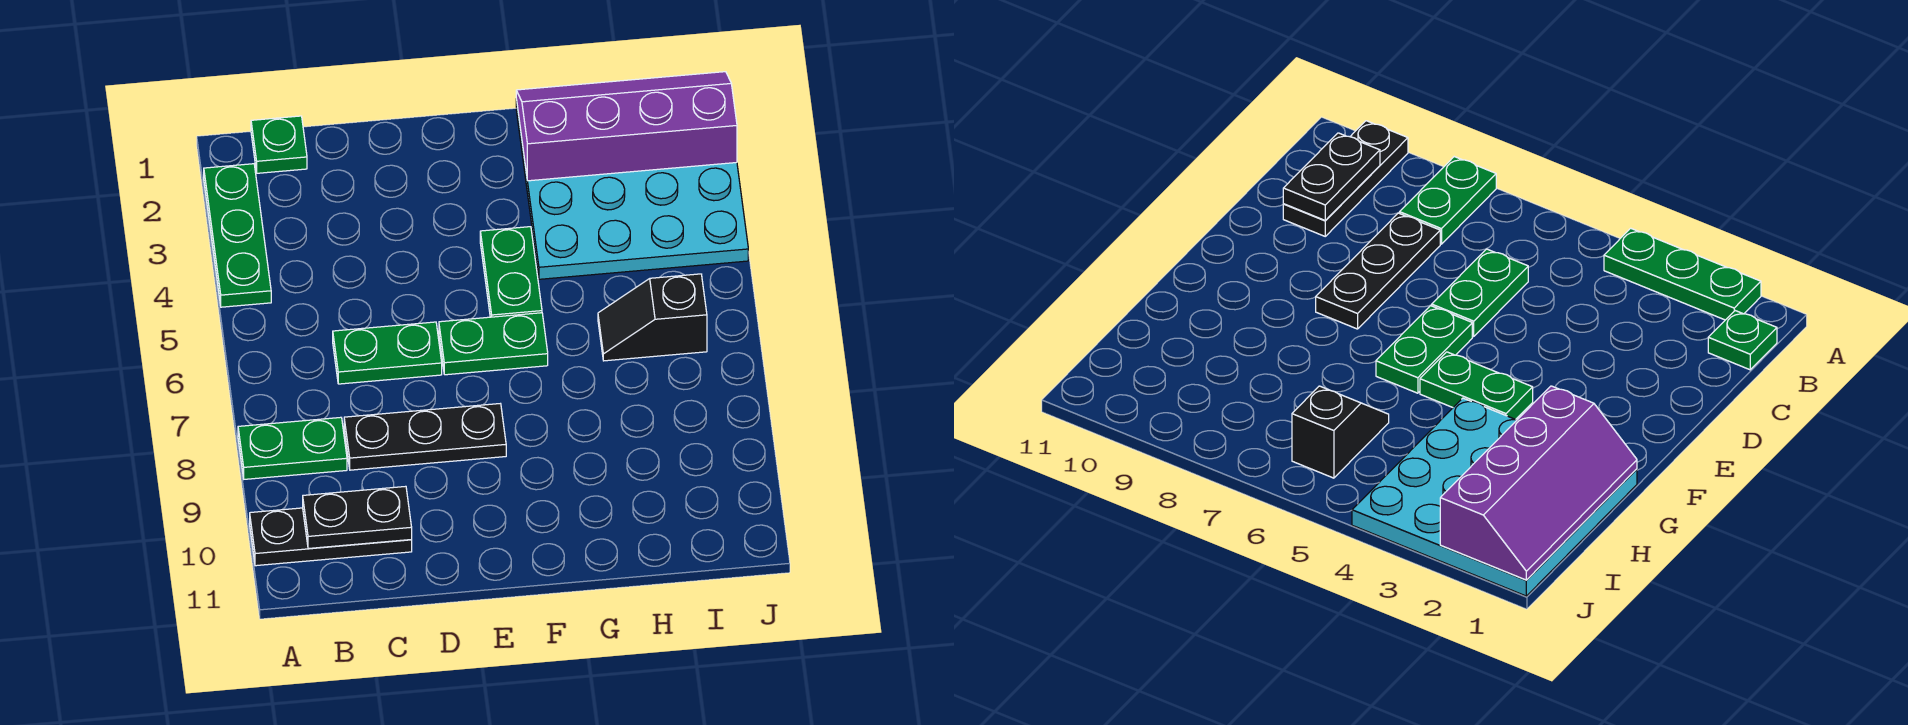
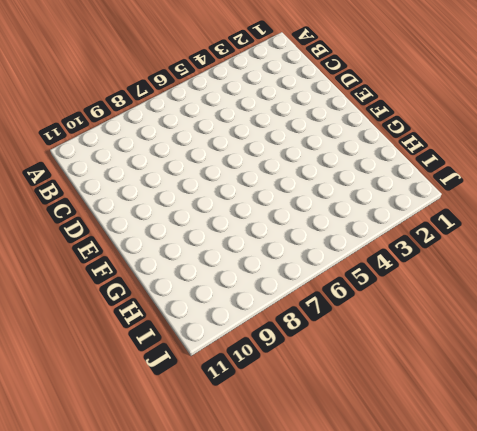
none -> green plate A2:A4 level 1
none -> green plate A8:B8 level 1
none -> black plate A10:C10 level 1

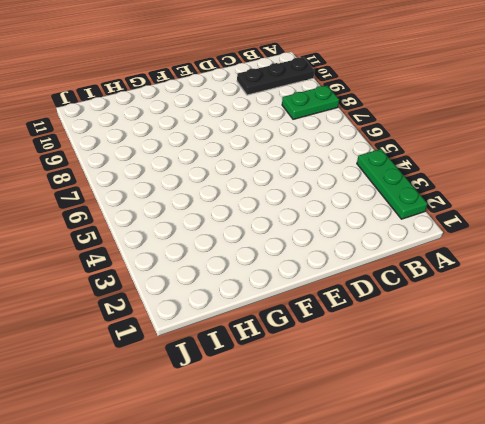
none -> green plate B1 level 1
none -> green plate C6:D6 level 1
none -> black plate C8:E8 level 1

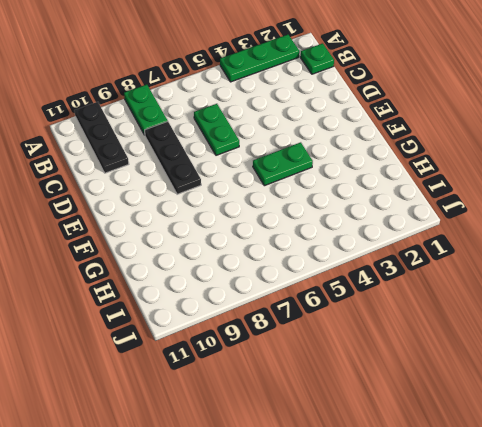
none -> green plate E6:F6 level 1
none -> cyan plate G1:J4 level 1
none -> black slope H6:I6 level 1 top I

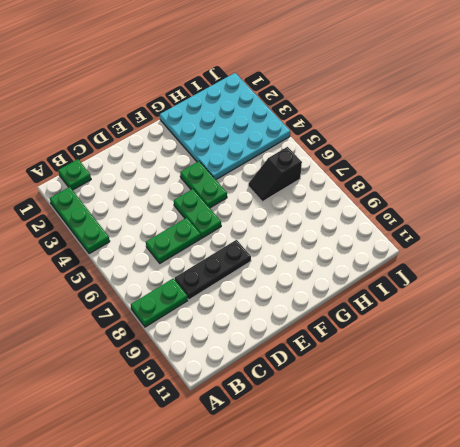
green plate E5:E6 level 1 -> green plate E6:F6 level 1
none -> black plate A10:C10 level 1
none -> black plate B10:C10 level 2
none -> purple slope G1:J2 level 2 top 2

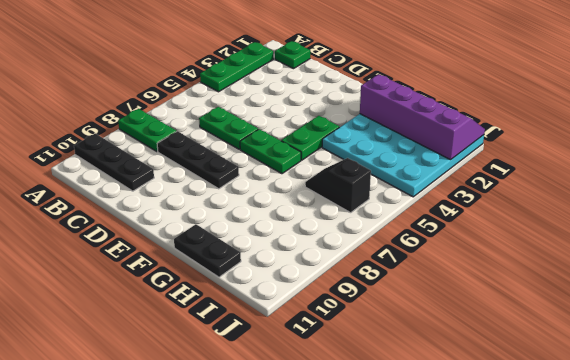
black plate G11:H11 level 1 -> black plate B10:C10 level 2

